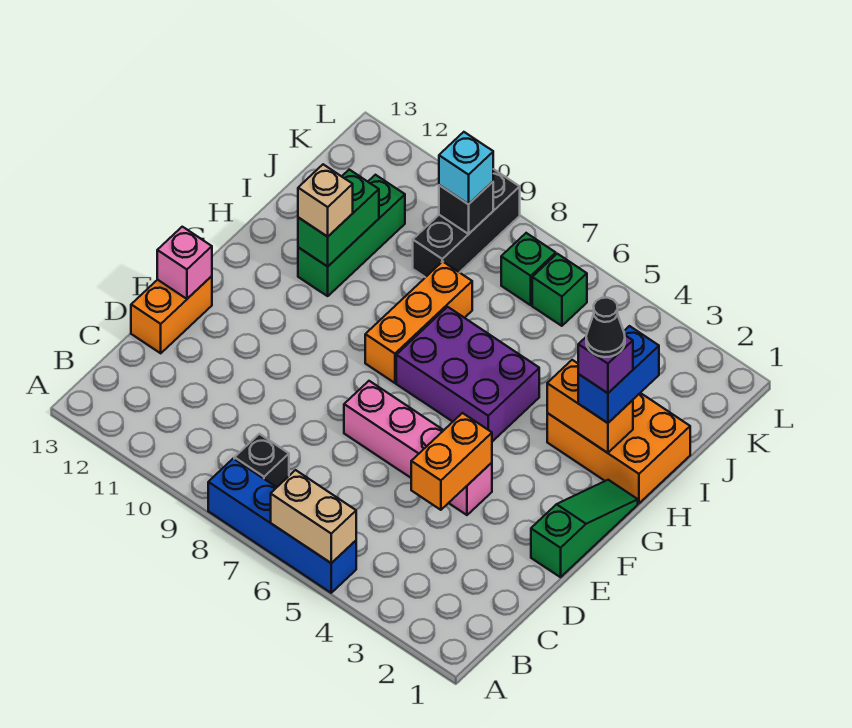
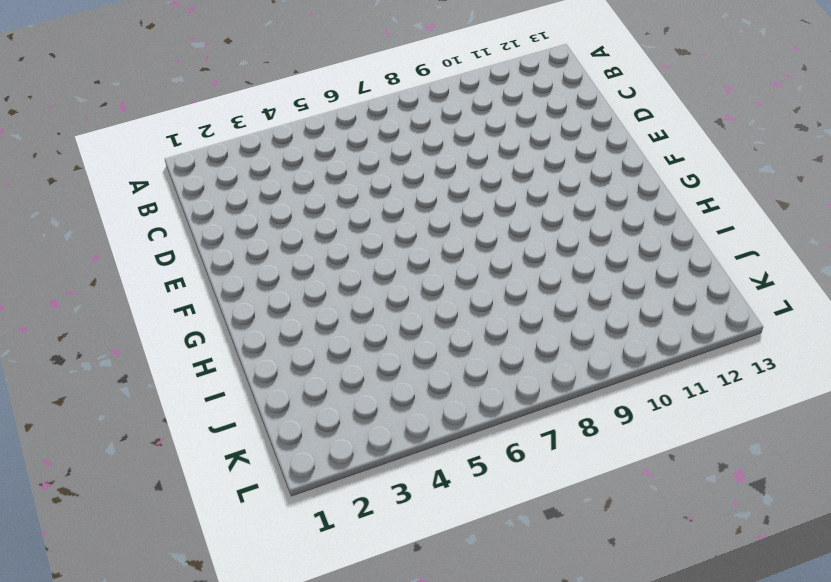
none -> blue brick A5:A8 level 1
none -> black brick B8 level 1
none -> orange brick D13:E13 level 1

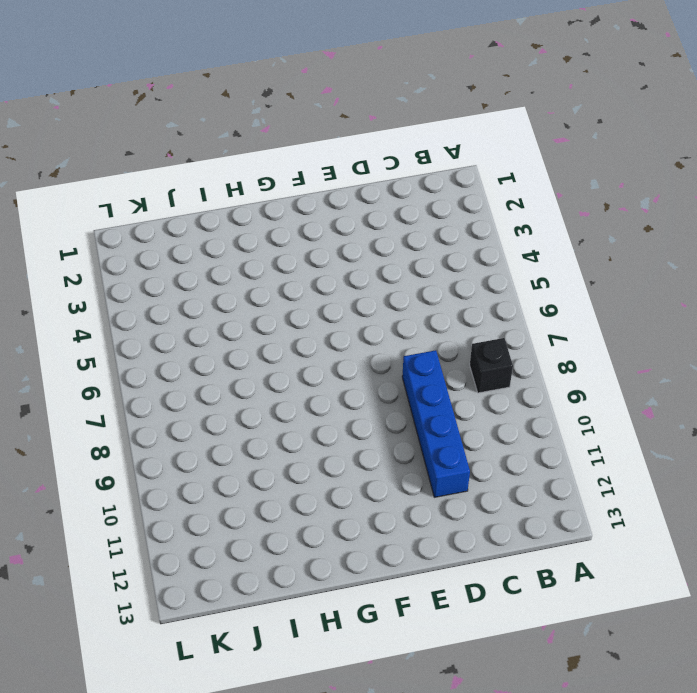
blue brick D8:D11 level 1 -> blue brick A5:A8 level 1
none -> orange brick D13:E13 level 1
none -> green slope E1:G1 level 1 top E
none -> pink brick E4:E7 level 1

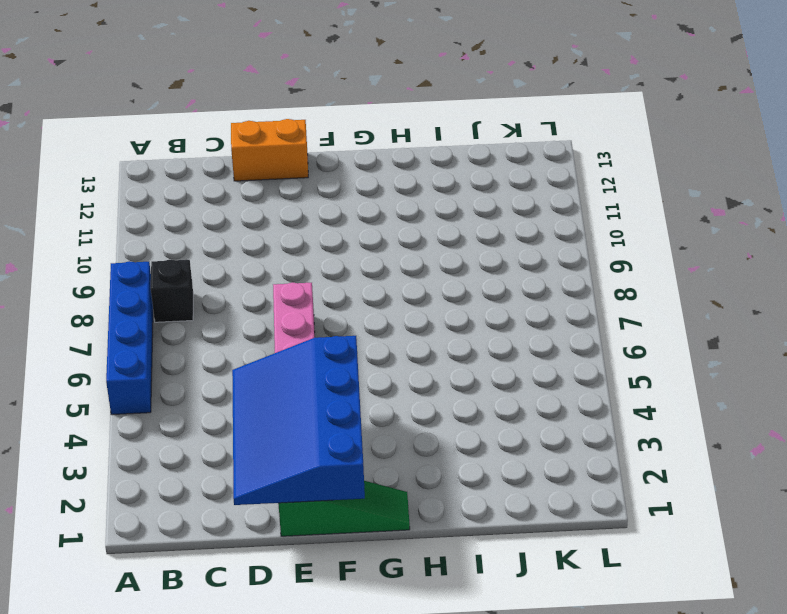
blue slope D1:F4 level 2 top F -> orange brick D4:E4 level 2
none -> purple brick G5:H7 level 1
none -> orange brick G8:I8 level 1
none -> orange brick H1:I3 level 1

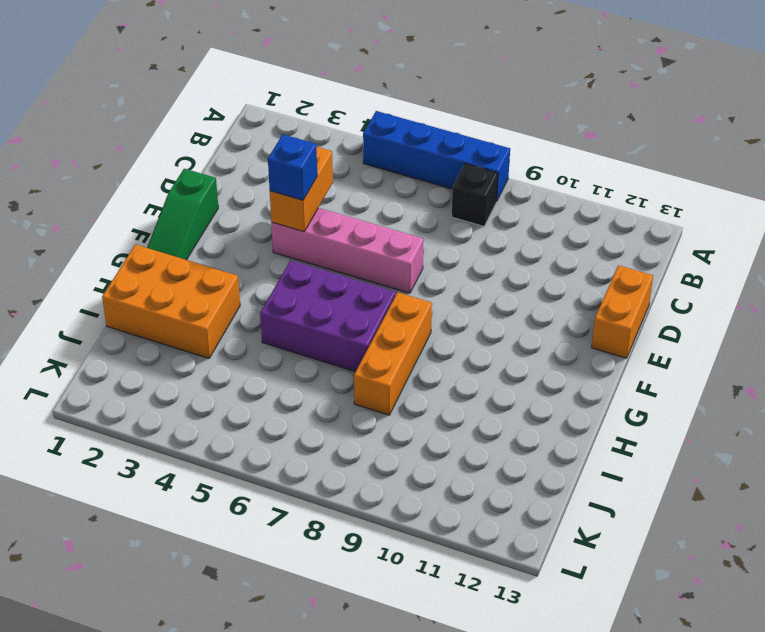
blue brick E4 level 3 -> none
none -> green brick H11:J11 level 1
none -> black brick J9:L9 level 1
none -> green brick K6 level 1

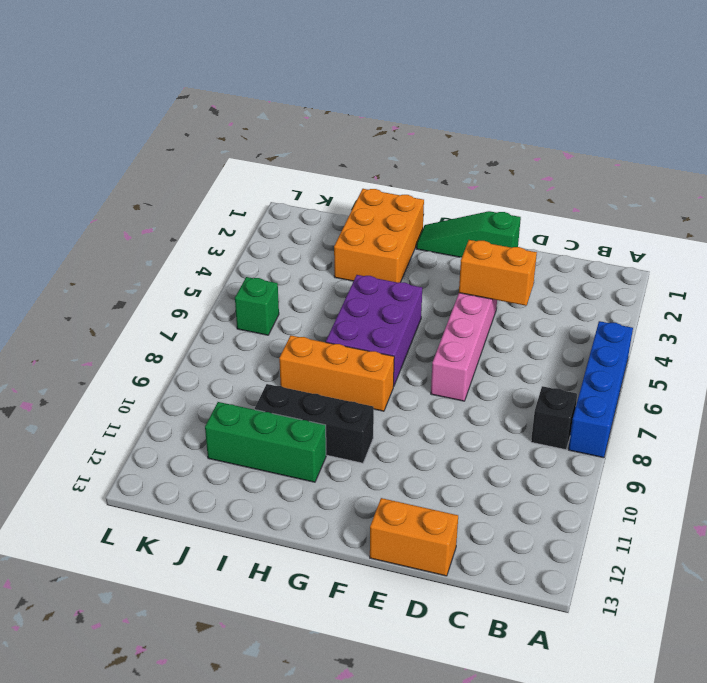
black brick G10:I10 level 1 -> black brick J9:L9 level 1
none -> green brick K7 level 1
none -> tan brick A5:A6 level 2
none -> pink brick E13 level 2

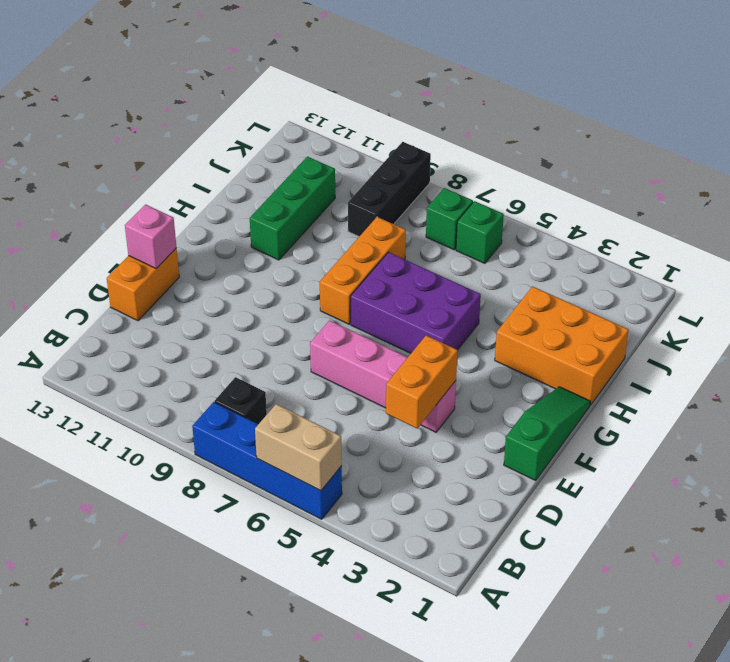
none -> orange brick H2:H3 level 2
none -> green brick H11:I11 level 2
none -> black brick K9 level 2

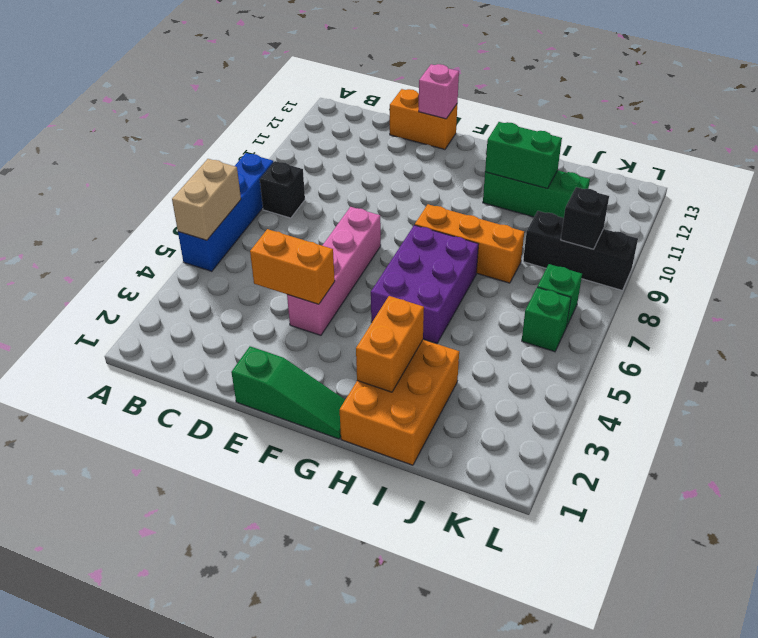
none -> blue brick H2:I2 level 3
none -> tan brick H11 level 3
none -> cyan brick K9 level 3

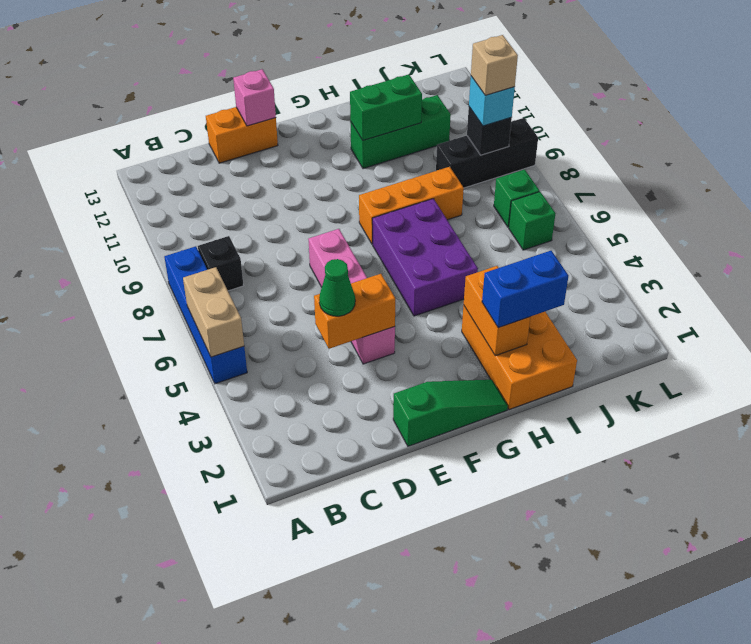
green cone D4 level 3 -> none
tan brick K9 level 4 -> tan brick H11 level 3
none -> purple brick H2 level 4
none -> black cone H2 level 5

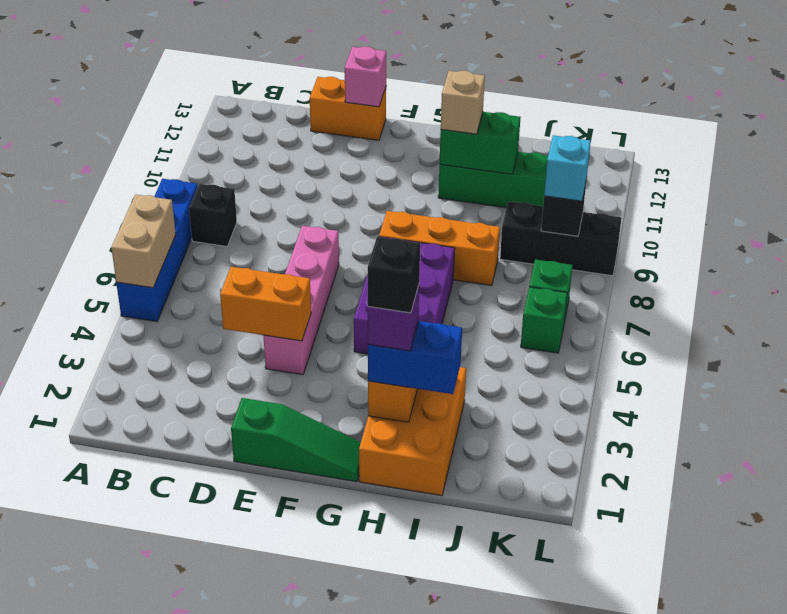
black brick H2 level 5 -> black cone H2 level 5

